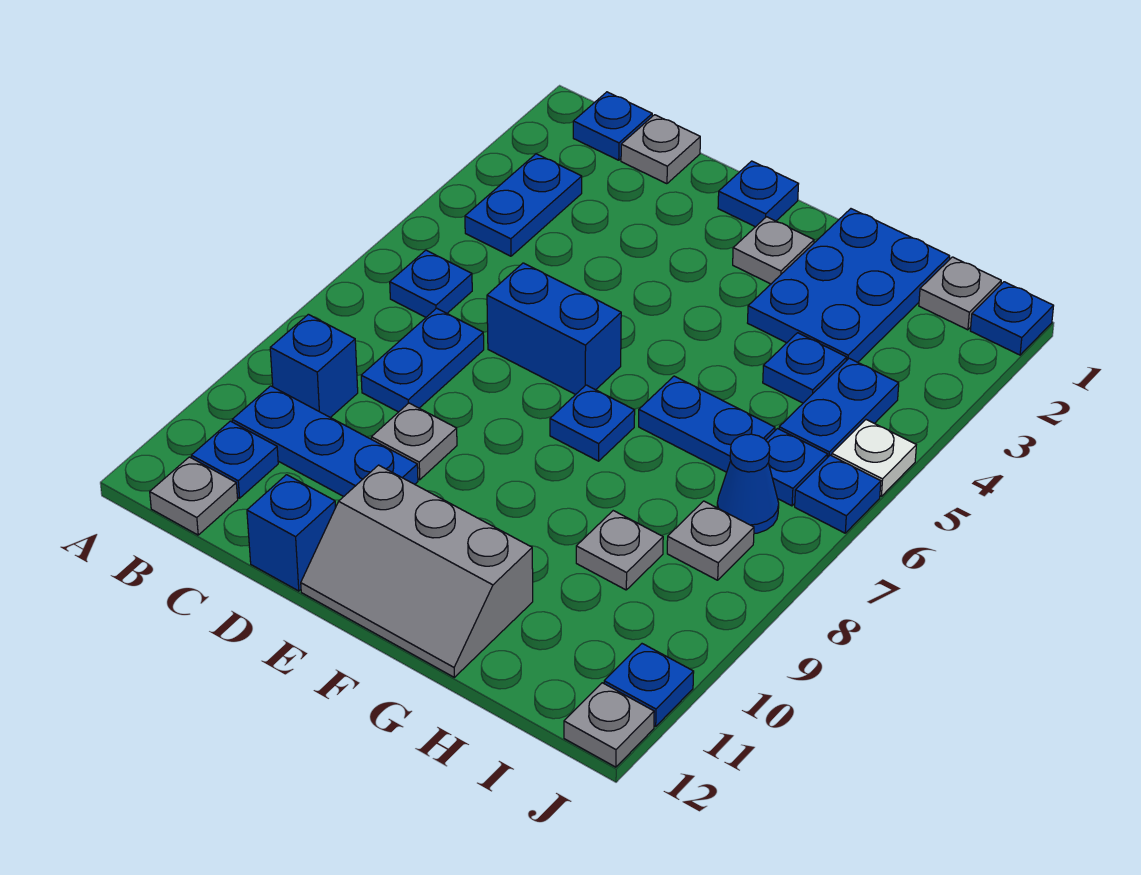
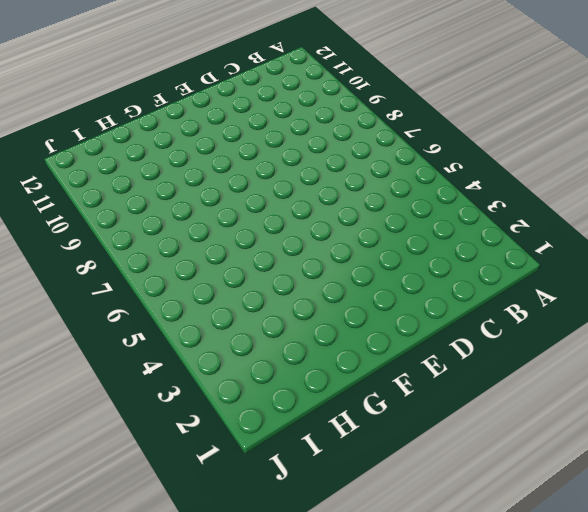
none -> blue plate B1 level 1
none -> blue plate B3:B4 level 1
none -> blue plate B6 level 1
none -> blue brick B9 level 1

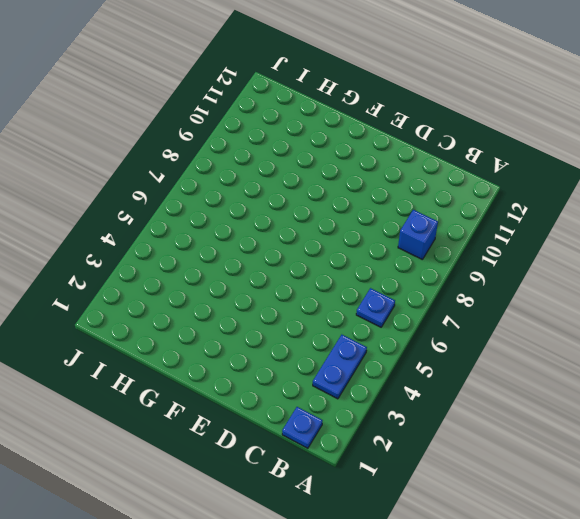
none -> blue plate B10:D10 level 1
none -> blue plate B11 level 1
none -> grey plate B12 level 1
none -> grey plate C1 level 1

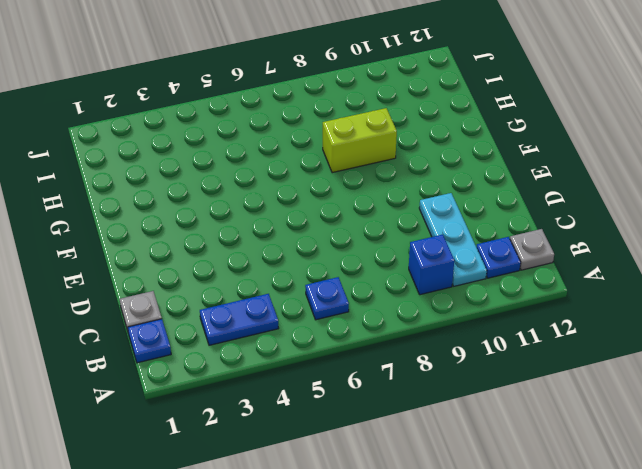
cyan plate B10:D10 level 1 -> blue plate B10:D10 level 1
lime brick G8:G9 level 1 -> none
none -> blue plate C7:C8 level 1
none -> blue brick D6:E6 level 1
none -> grey plate D9 level 1
none -> blue brick D12 level 1

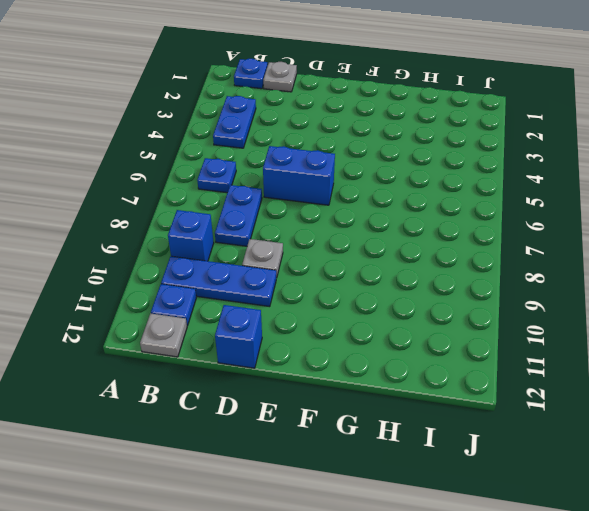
none -> blue plate E1 level 1
none -> grey slope E11:G12 level 1 top 11
none -> grey plate F2 level 1
none -> blue plate F7 level 1

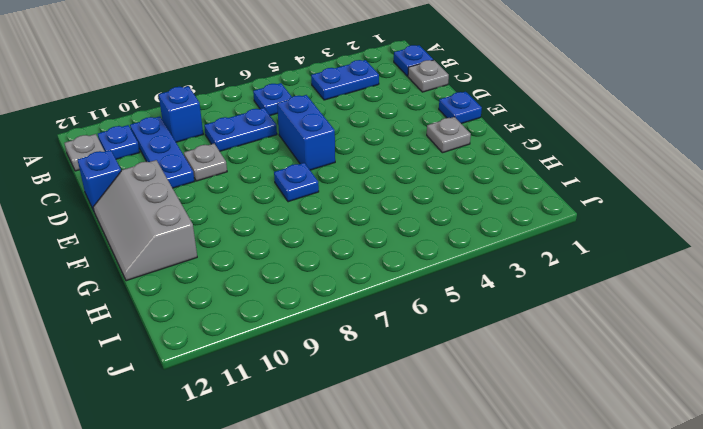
none -> blue plate G1:H3 level 1
none -> blue plate G6:H6 level 1
none -> blue plate H4 level 1
none -> grey plate H9 level 1

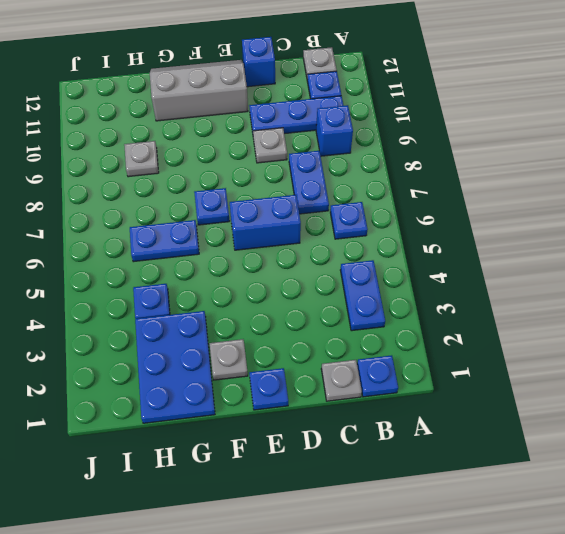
none -> grey plate I1 level 1
none -> blue plate I4:I5 level 1
none -> blue plate I6 level 1
none -> blue cone I7 level 1

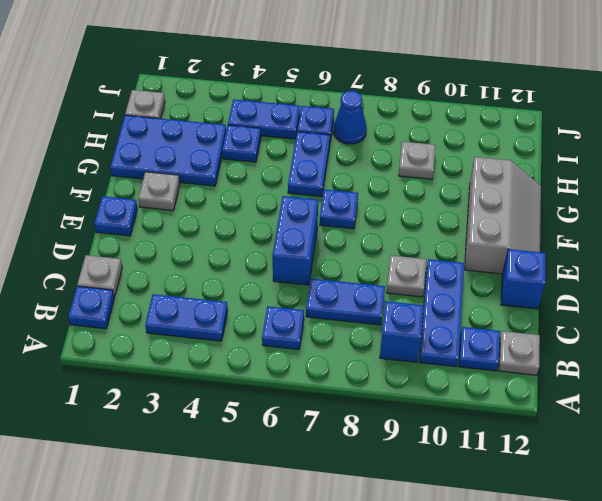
none -> grey plate I8 level 1
none -> blue plate J1 level 1
none -> white plate J5 level 1
none -> blue plate J6 level 1

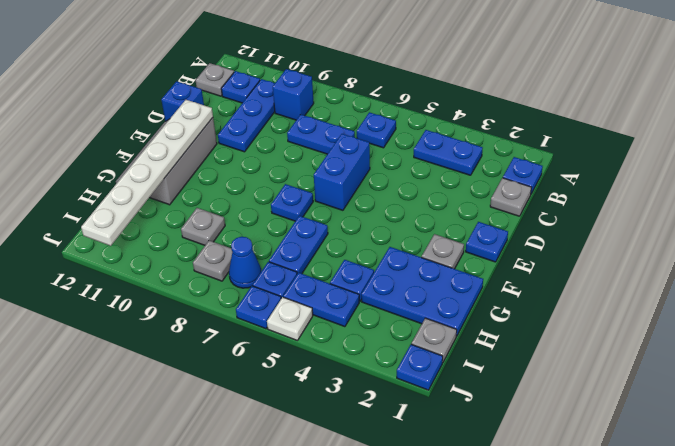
white plate E11:J11 level 2 -> none
none -> grey plate D9 level 1
none -> blue plate J11 level 1
none -> grey plate J12 level 1

